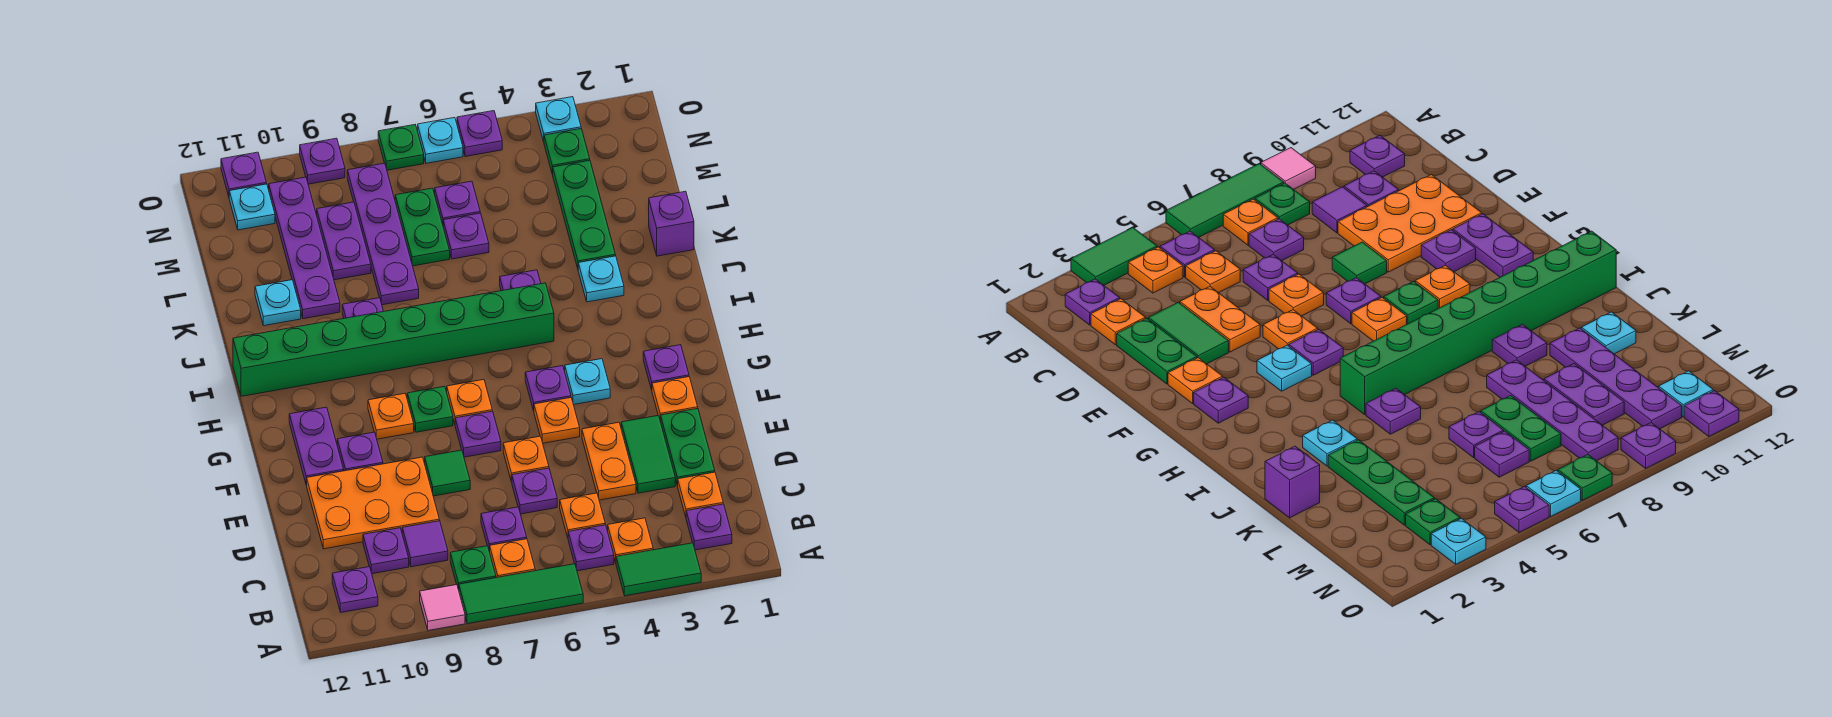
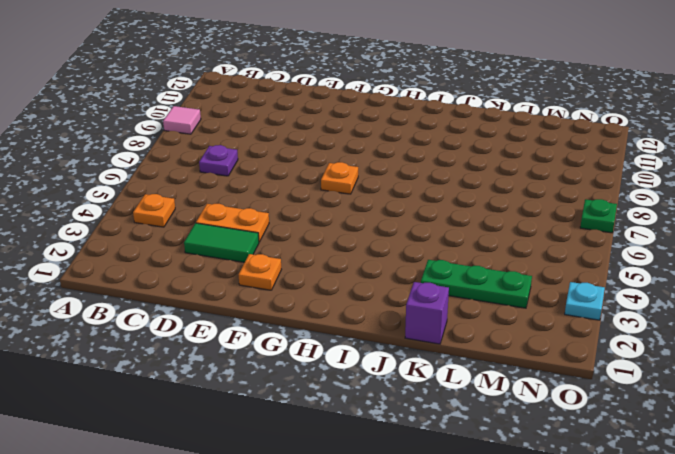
none -> green tile A3:A4 level 1
none -> green tile A6:A8 level 1
none -> purple plate B2 level 1
none -> purple plate B5 level 1

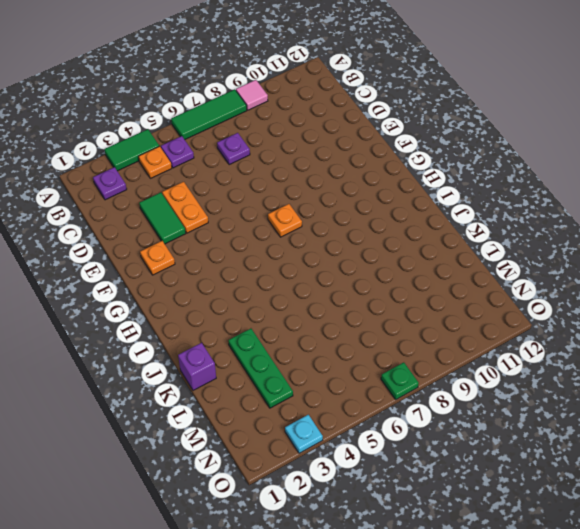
none -> orange plate B7 level 1
none -> green plate B8 level 1
none -> purple plate B11 level 1
none -> orange plate C2 level 1

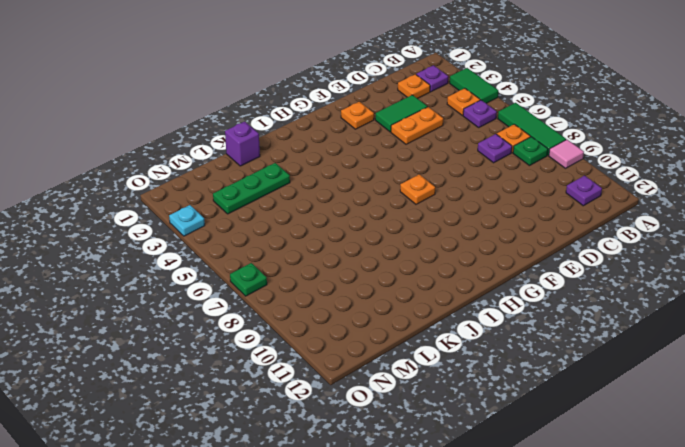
none -> orange plate C5 level 1
none -> purple tile C9 level 1
none -> purple plate C10 level 1
none -> green plate D2:E2 level 1

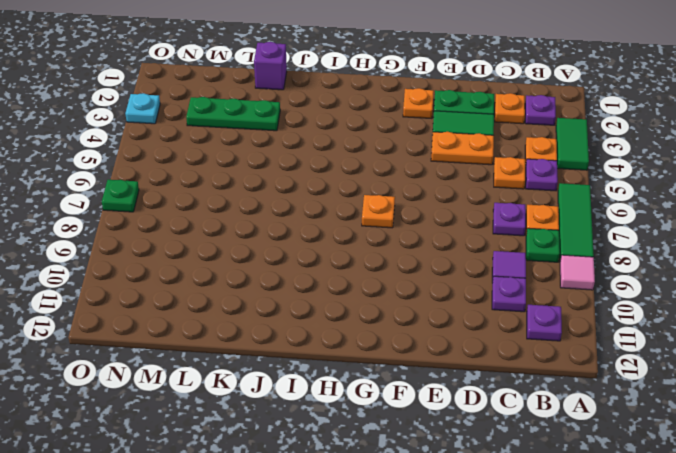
none -> purple plate D6 level 1
none -> orange plate D9:E11 level 1
none -> orange plate E6 level 1
none -> green tile E8 level 1

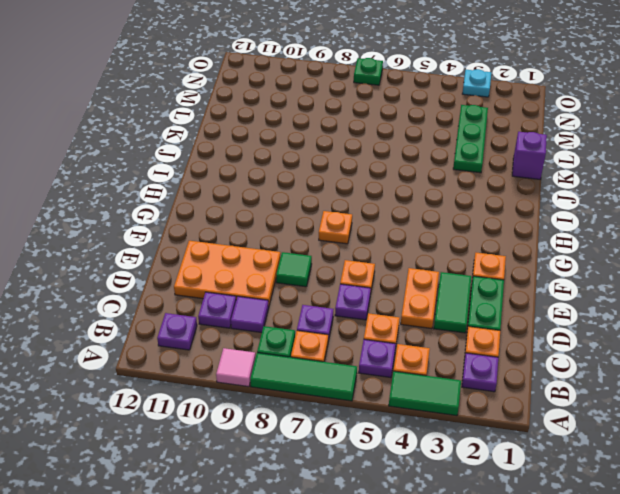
none -> orange plate F5 level 1
none -> purple plate F7 level 1
none -> purple plate F10 level 1
none -> purple plate F11:G11 level 1

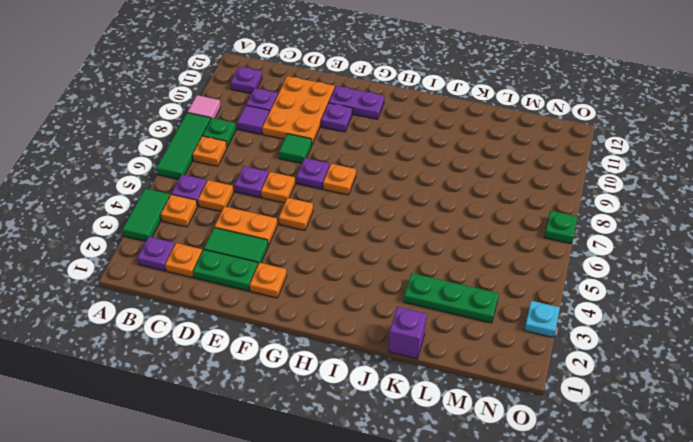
none -> purple plate C7 level 1
none -> purple plate G2 level 1
none -> cyan plate G4 level 1
none -> purple plate G5 level 1

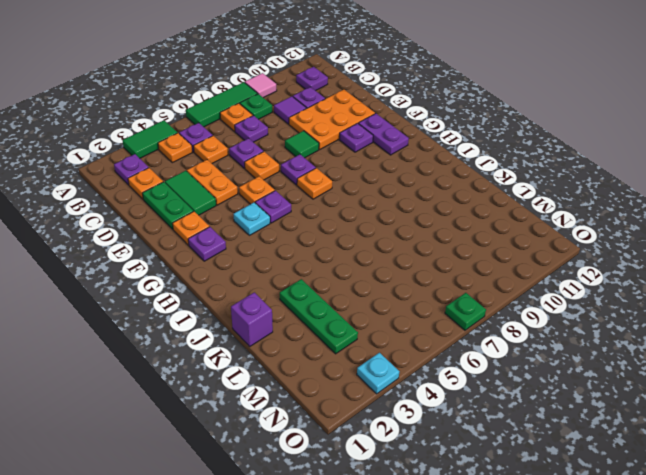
none -> green plate G8 level 1
none -> orange plate G9 level 1
none -> green brick I5:I12 level 1
none -> cyan plate J3 level 1

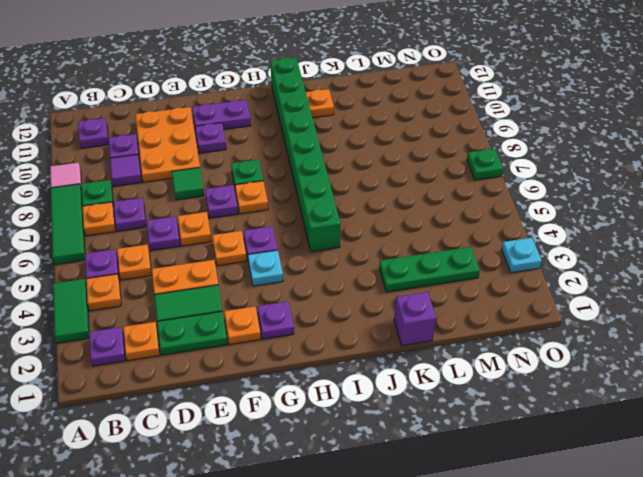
orange plate J11 level 1 -> orange plate G9 level 1
none -> cyan plate J3 level 1
none -> purple plate J5 level 1
none -> purple plate J9 level 1
none -> purple plate K8:N8 level 1

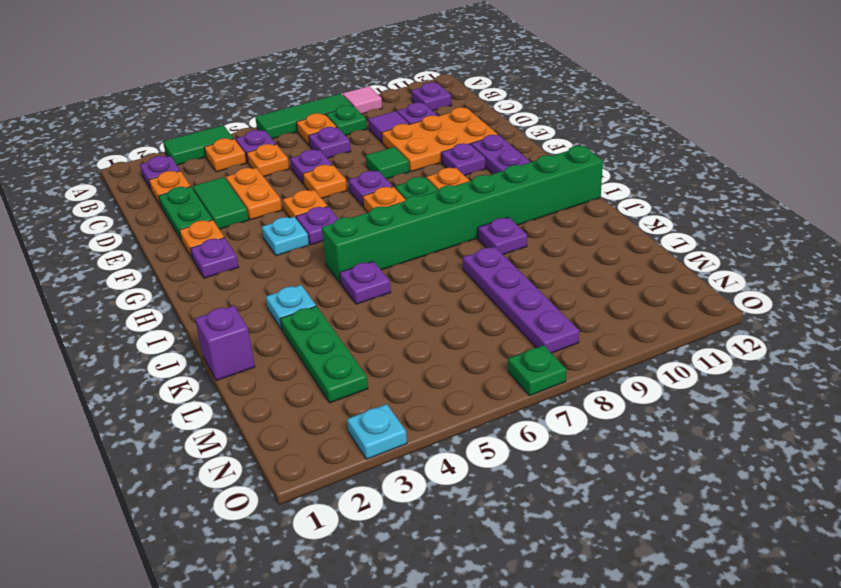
none -> purple plate K10:N10 level 1
none -> cyan plate K11 level 1
none -> purple plate L6 level 1
none -> green plate L7:M7 level 1

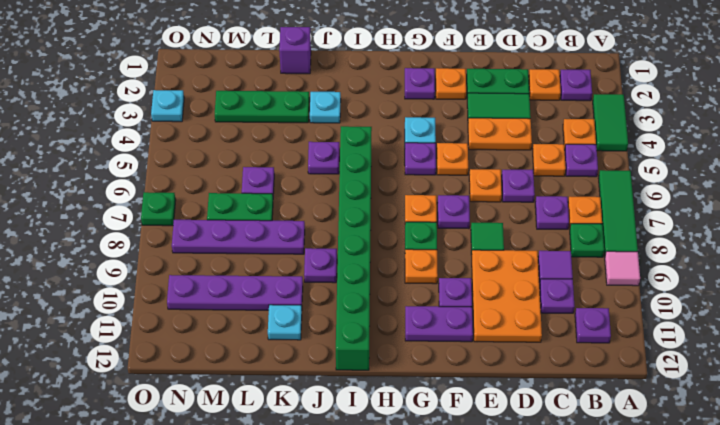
none -> purple plate L9:M9 level 1
none -> purple plate M6 level 1
none -> green plate N3 level 1
none -> cyan plate N11 level 1

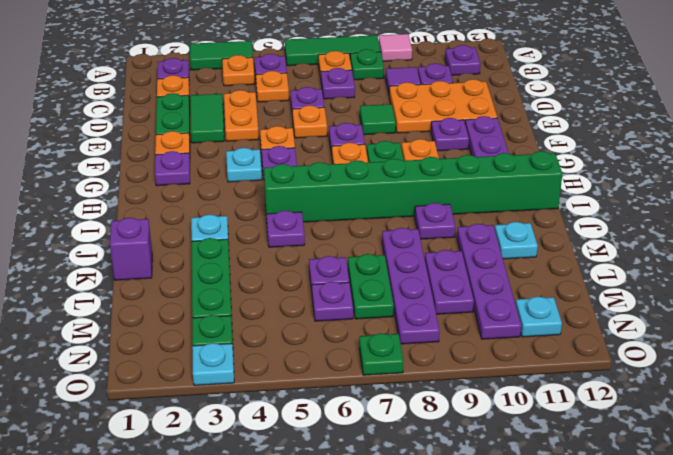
none -> purple plate O5 level 1
none -> cyan plate O6 level 1
none -> purple plate O9 level 1
none -> purple plate O11 level 1

